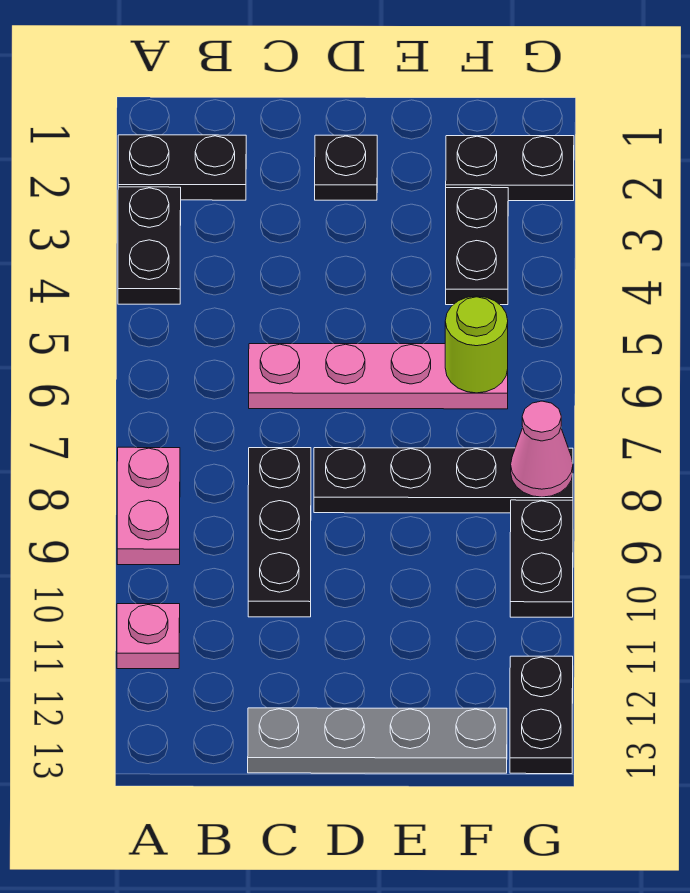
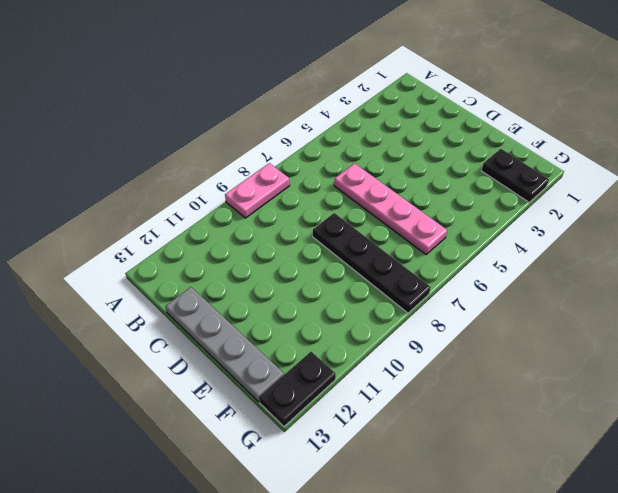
none -> black plate A2:B2 level 1
none -> black plate A3:A4 level 1
none -> pink plate A11 level 1

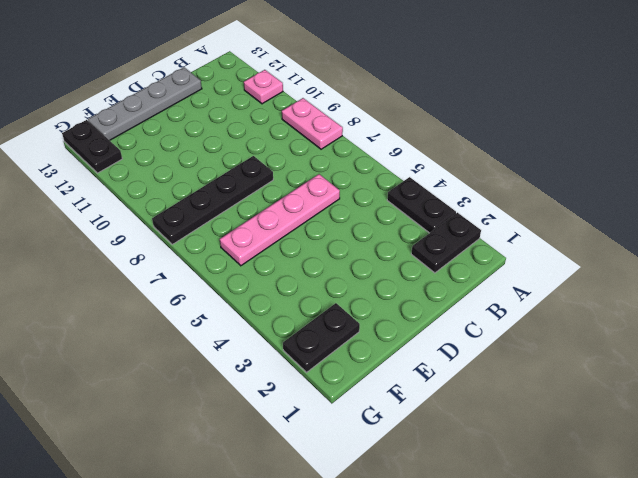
none -> black plate C8:C10 level 1
none -> black plate D2 level 1
none -> black plate F3:F4 level 1

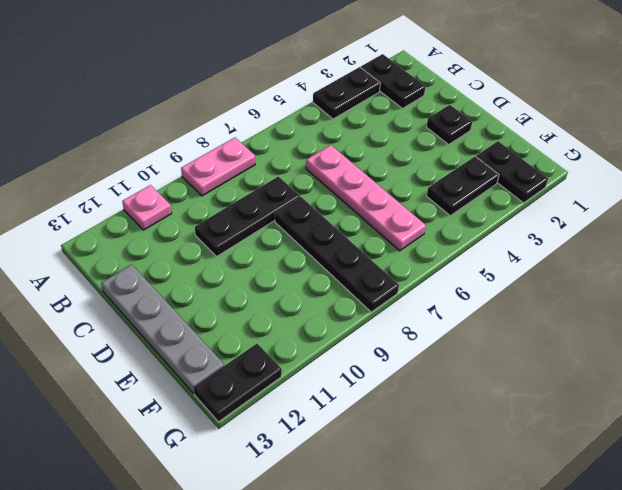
none -> black plate G9:G10 level 1
none -> lime round brick F6 level 2
none -> pink cone G8 level 2

